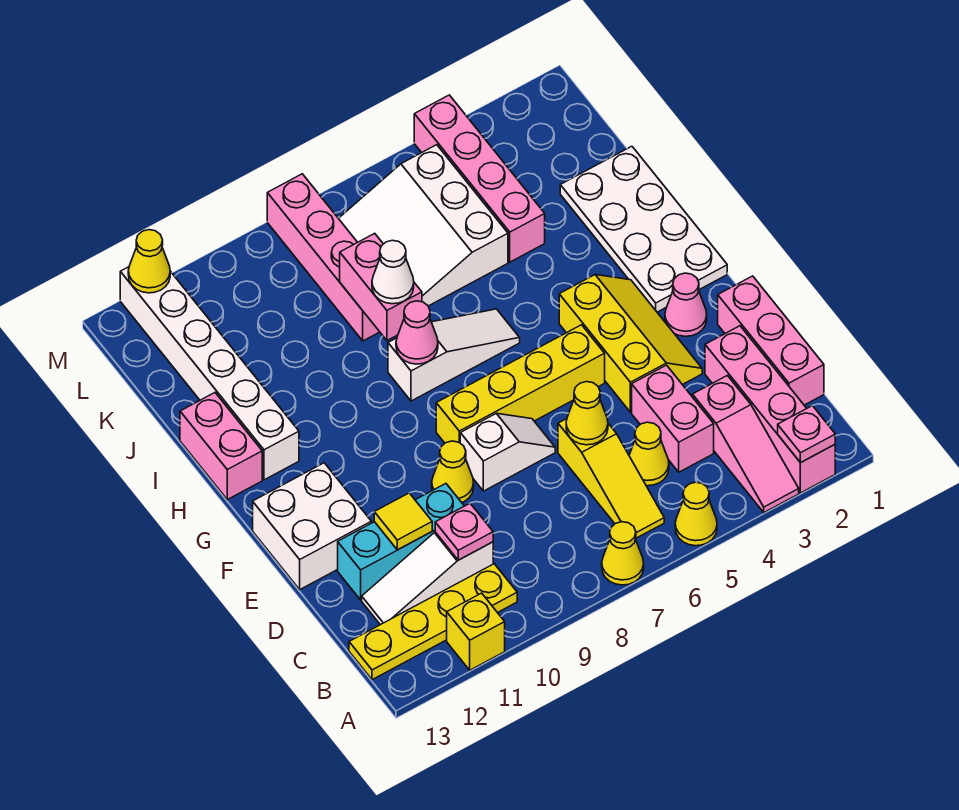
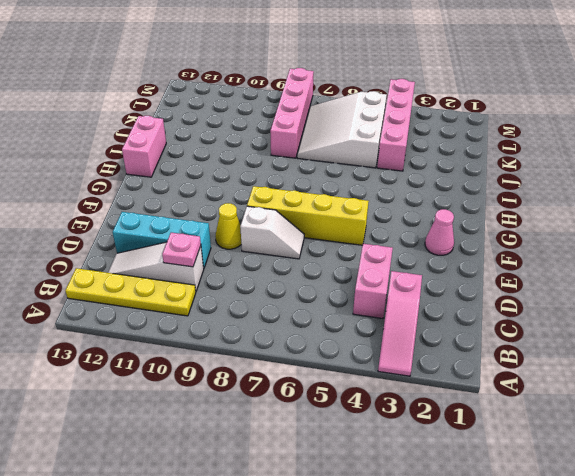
none -> pink brick A2:D2 level 1
none -> yellow cone A5 level 1
none -> yellow cone A7 level 1
none -> yellow brick A11 level 1

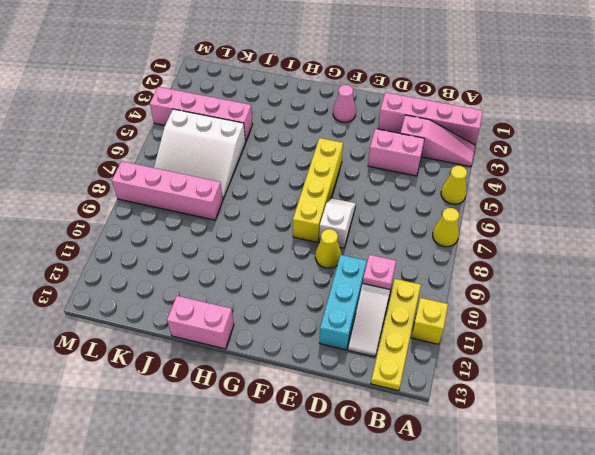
none -> yellow slope B6:D6 level 1 top D
none -> pink brick C1:E1 level 1
none -> yellow cone C5 level 1
none -> yellow slope E3:G4 level 1 top 4

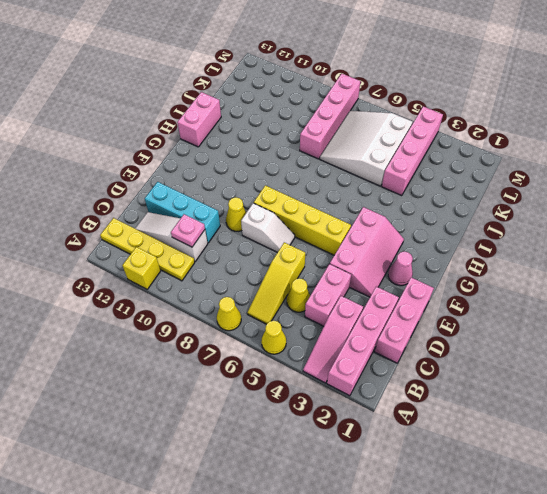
pink slope E3:G4 level 1 top 4 -> yellow slope E3:G4 level 1 top 4
none -> white brick E12:F13 level 1
none -> white plate G1:J2 level 1
none -> white slope H6:H8 level 1 top 8
none -> white brick H12:M12 level 1

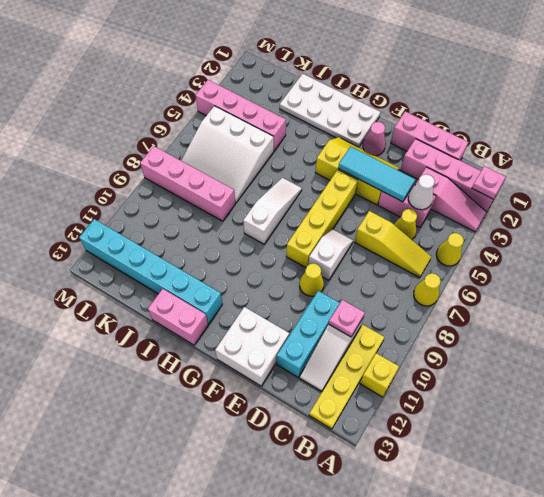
white cone C4 level 2 -> white cone I8 level 3
cyan tile D4:F4 level 2 -> none
cyan brick H12:M12 level 1 -> white brick H12:M12 level 1
none -> yellow cone D6 level 2
none -> yellow tile D11 level 2
none -> pink cone H8 level 2
none -> pink brick I8:J8 level 2

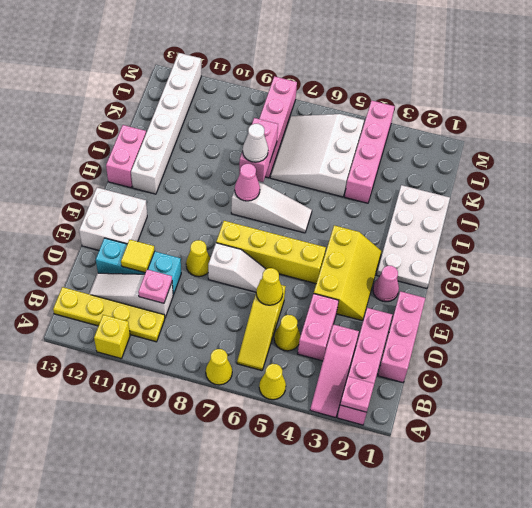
none -> yellow cone M12 level 2

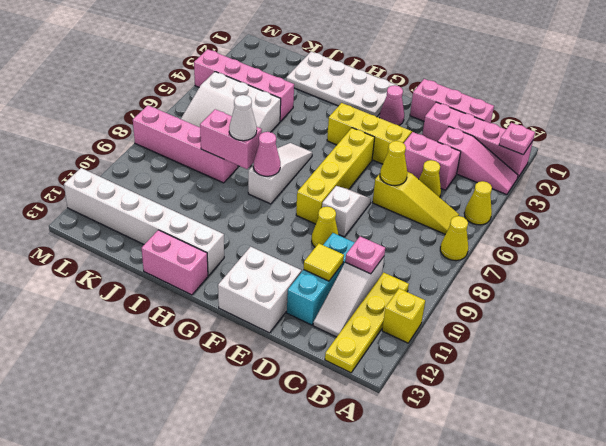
none -> yellow cone M12 level 2

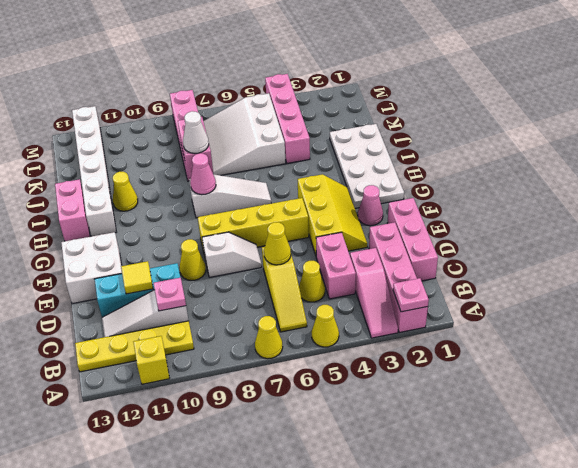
yellow cone I11 level 1 -> yellow cone M12 level 2

